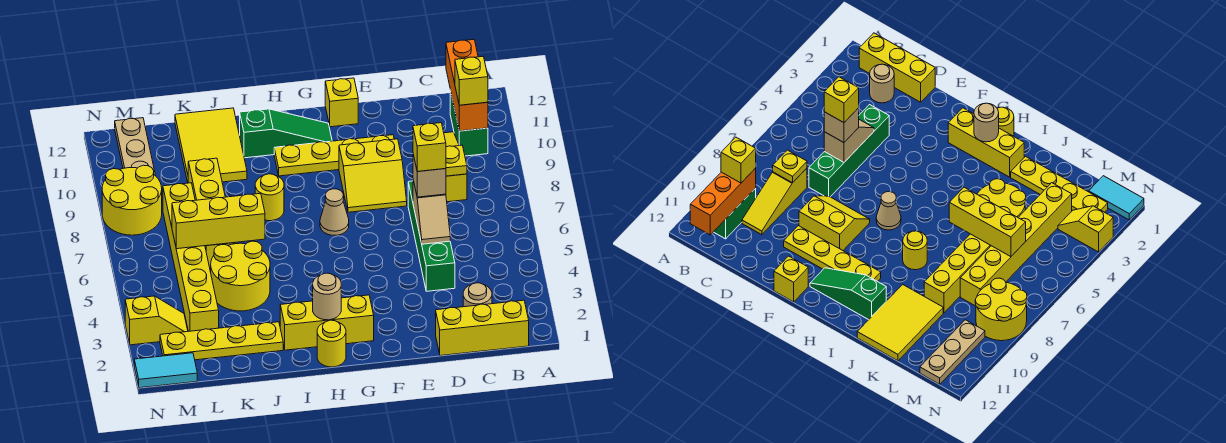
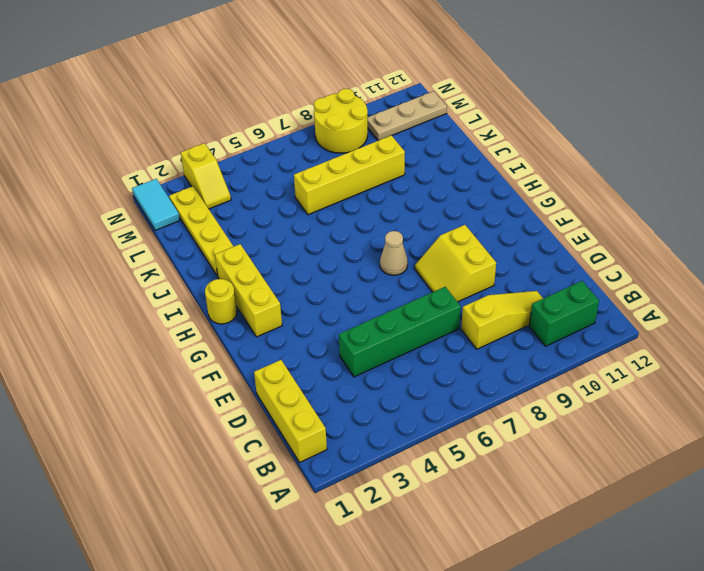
none -> tan round brick C2 level 1
none -> yellow plate E10:H10 level 1
none -> yellow brick F12 level 1
none -> green slope G11:I11 level 1 top I

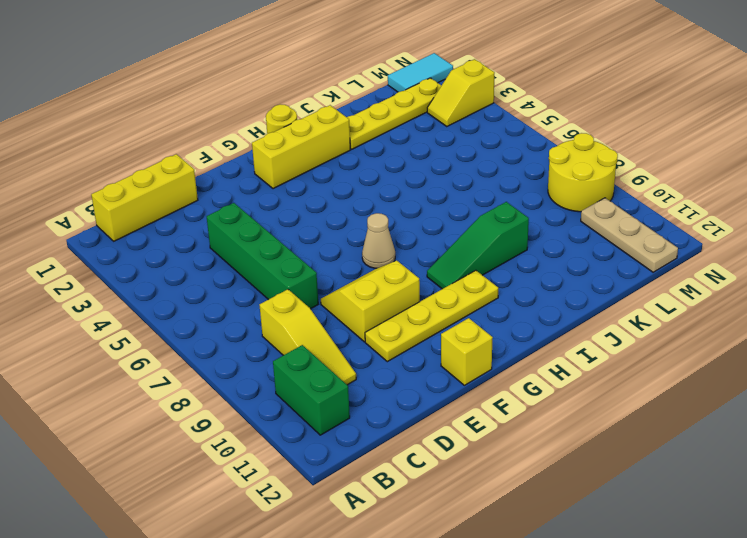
green slope H9:J9 level 1 top J -> green slope G11:I11 level 1 top I
none -> tan round brick C2 level 1
none -> yellow round brick I8 level 1
none -> yellow round brick J4:K5 level 1
none -> yellow tile J10:K12 level 1

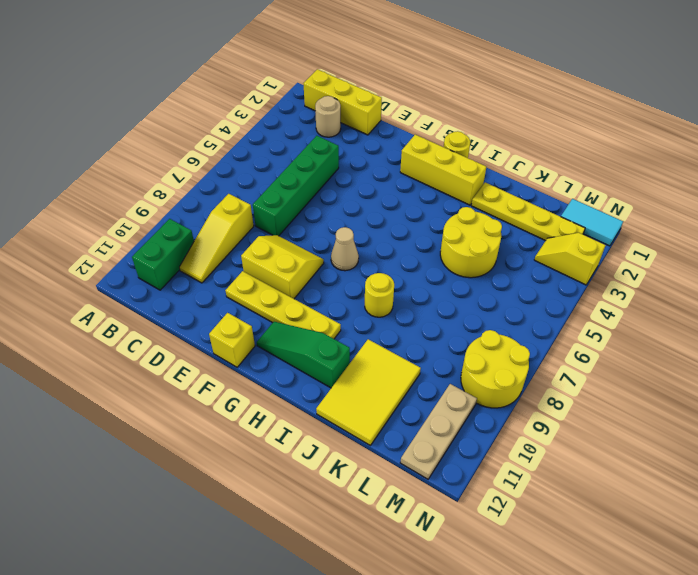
none -> yellow brick K6:K9 level 1
none -> yellow brick L3:L8 level 1
none -> orange brick B10:B12 level 2
none -> yellow plate C8 level 2

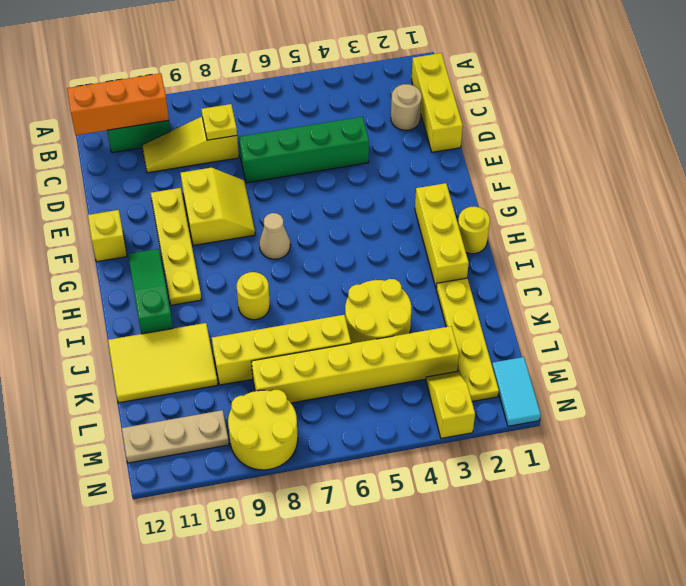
none -> tan slope D5:D6 level 2 top 6
none -> tan round brick H2 level 2
none -> yellow brick J6:L6 level 2
none -> yellow brick B10 level 3

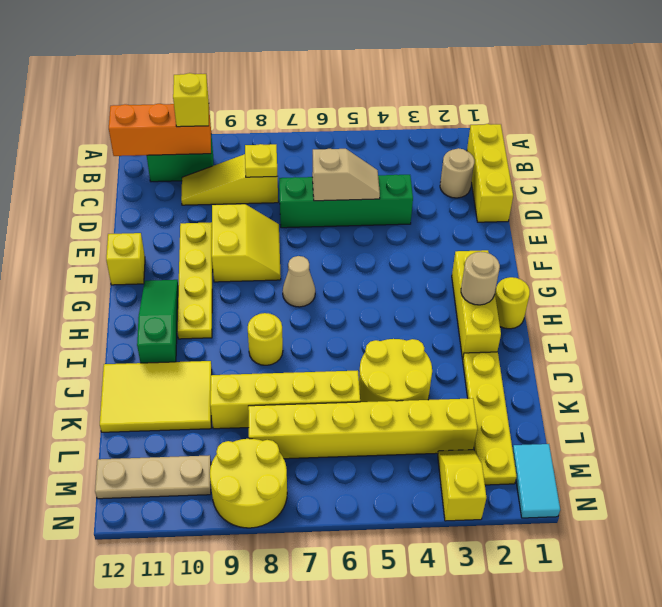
none -> yellow brick J6:L6 level 2
none -> tan brick D6 level 3
none -> yellow brick D6 level 4

